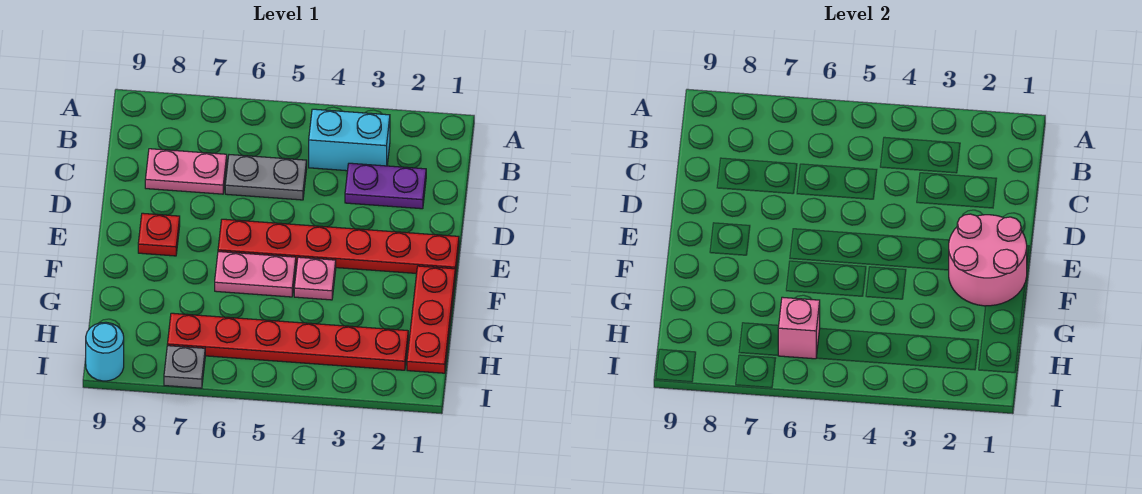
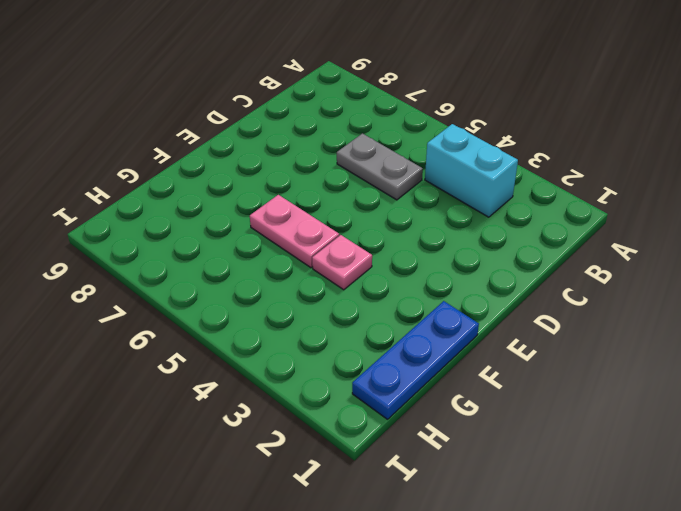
blue plate F1:H1 level 1 -> red plate F1:H1 level 1
none -> purple plate C2:C3 level 1
none -> pink plate C7:C8 level 1
none -> red plate E1:E6 level 1

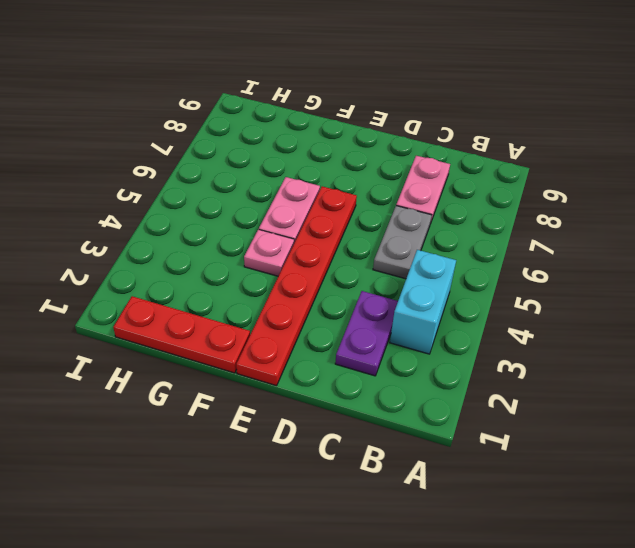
none -> red plate E8 level 1
none -> red plate H2:H7 level 1
none -> grey plate I7 level 1

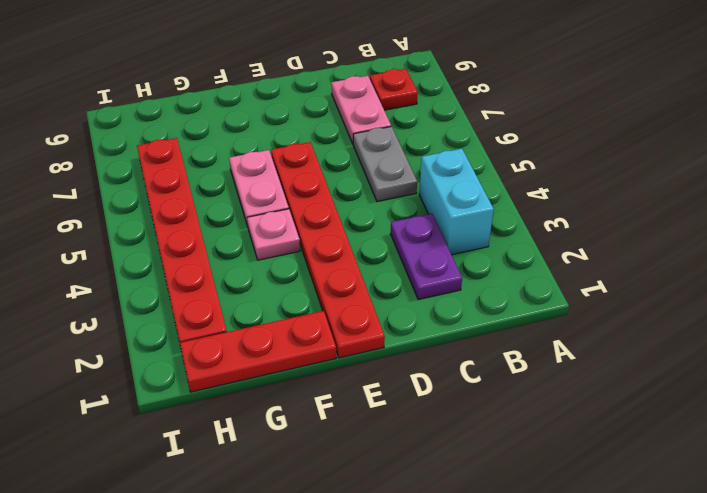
red plate B8 level 1 -> red plate E8 level 1
none -> grey plate I7 level 1
none -> cyan round brick I9 level 1
none -> pink round brick E1:F2 level 2

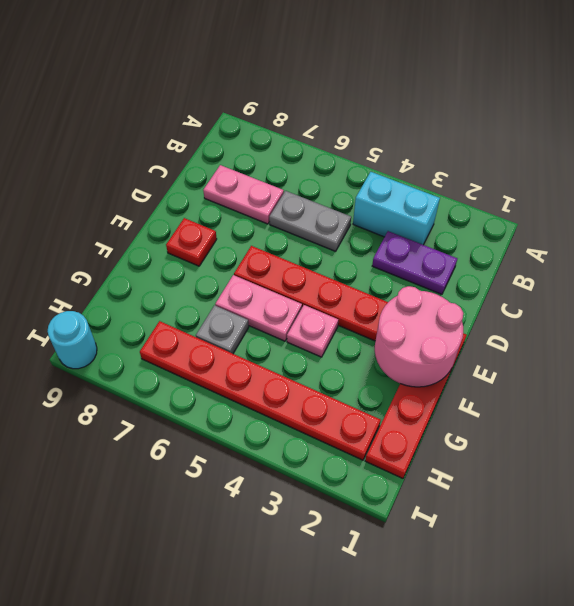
grey plate G6 level 1 -> grey plate I7 level 1
none -> pink brick H6 level 2

